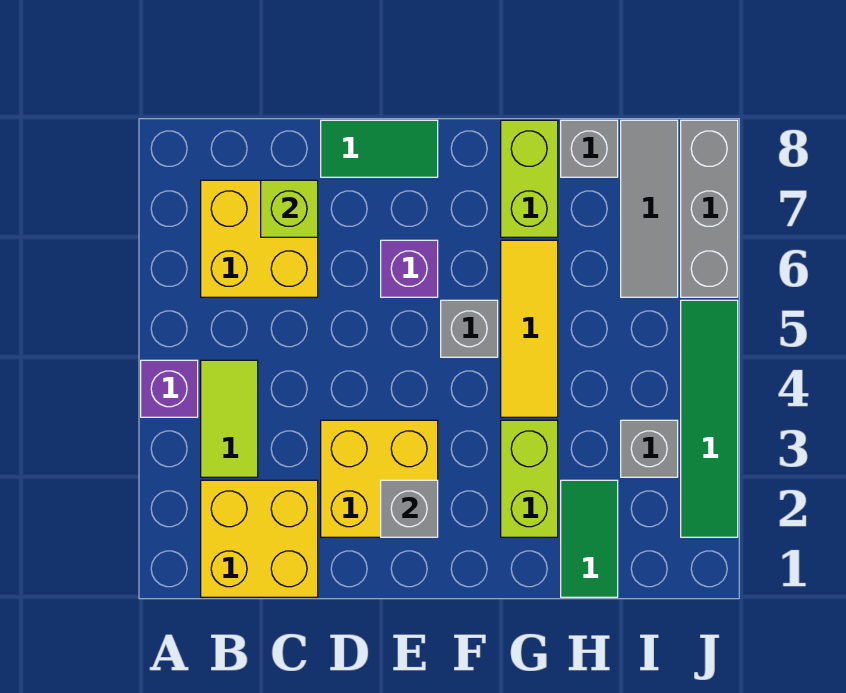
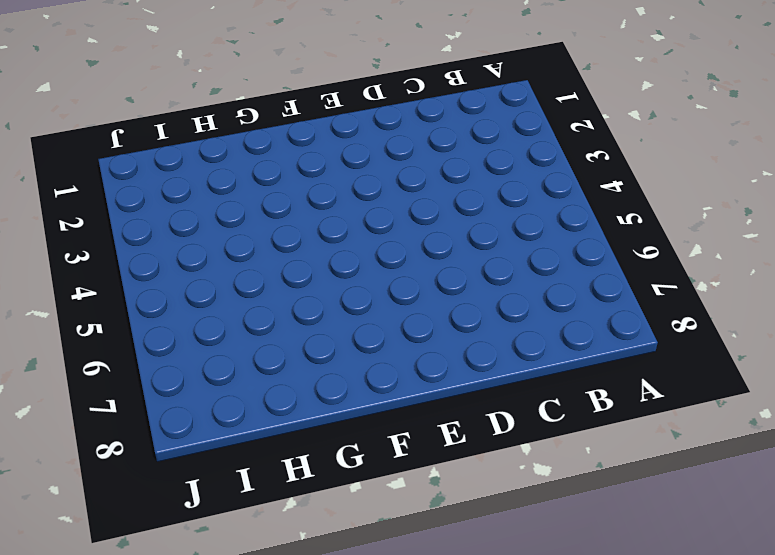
none -> purple brick A4 level 1
none -> yellow brick B1:C2 level 1
none -> lime tile B3:B4 level 1

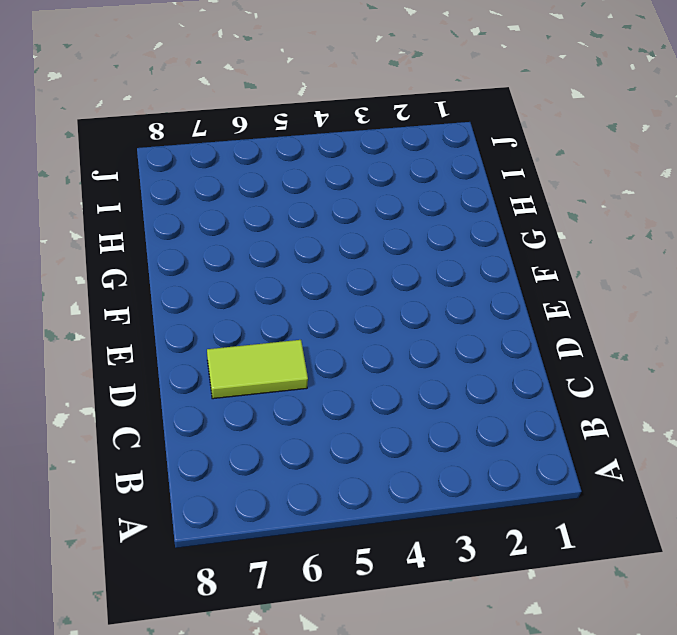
lime tile D6:D7 level 1 -> lime tile B3:B4 level 1
none -> purple brick A4 level 1
none -> yellow brick B1:C2 level 1
none -> yellow brick B6:C7 level 1

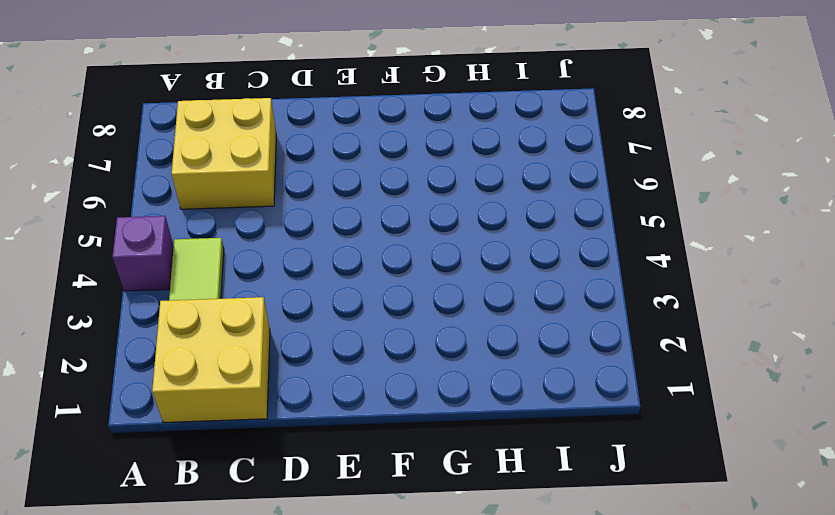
none -> yellow brick D2:E3 level 1
none -> green tile D8:E8 level 1
none -> purple brick E6 level 1

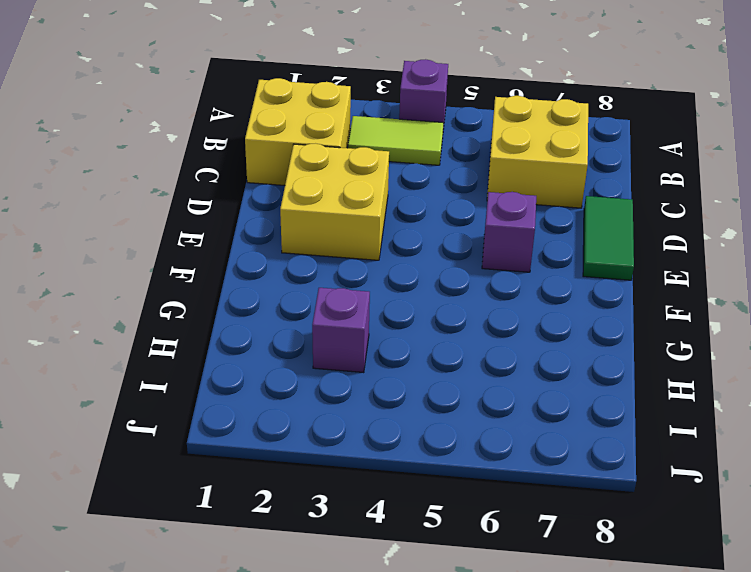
purple brick H3 level 1 -> none
none -> grey brick F5 level 1
none -> lime brick G2:G3 level 1
none -> yellow tile G4:G6 level 1

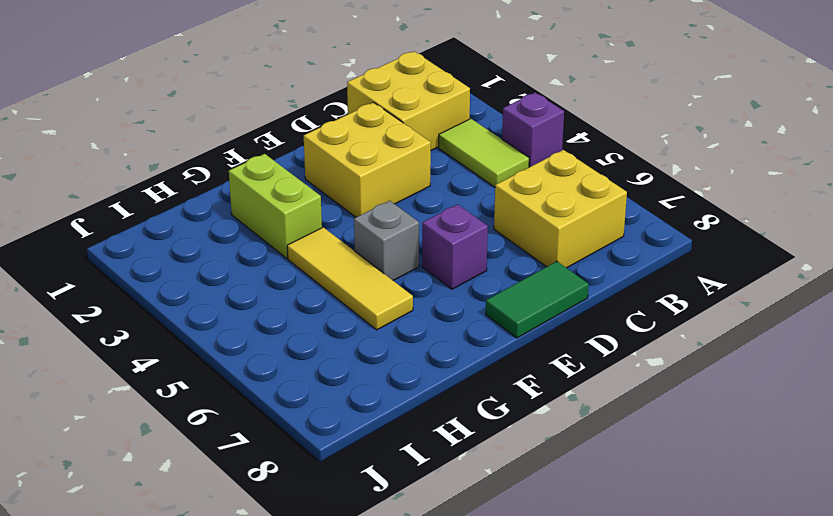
none -> lime brick G7:G8 level 1
none -> green tile H1:H2 level 1
none -> grey brick H8 level 1

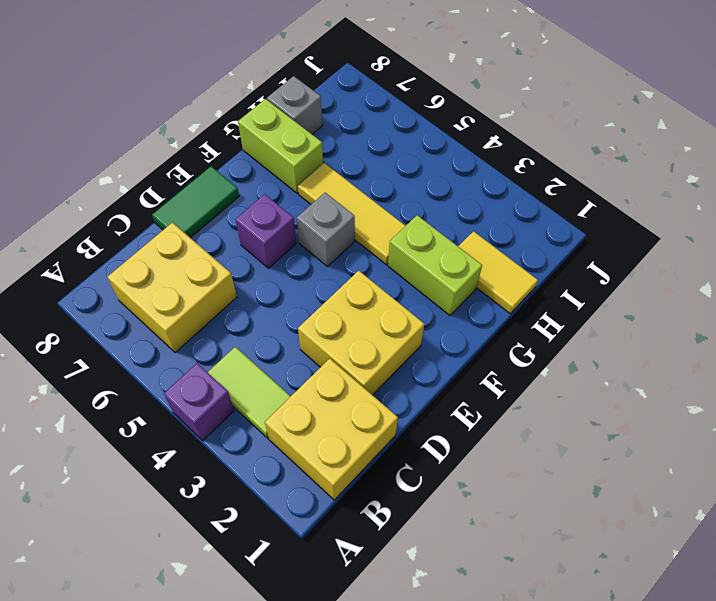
yellow tile H1:H2 level 1 -> green tile H1:H2 level 1
none -> grey brick I3 level 1
none -> grey tile I6:I8 level 1
none -> green tile J2:J5 level 1

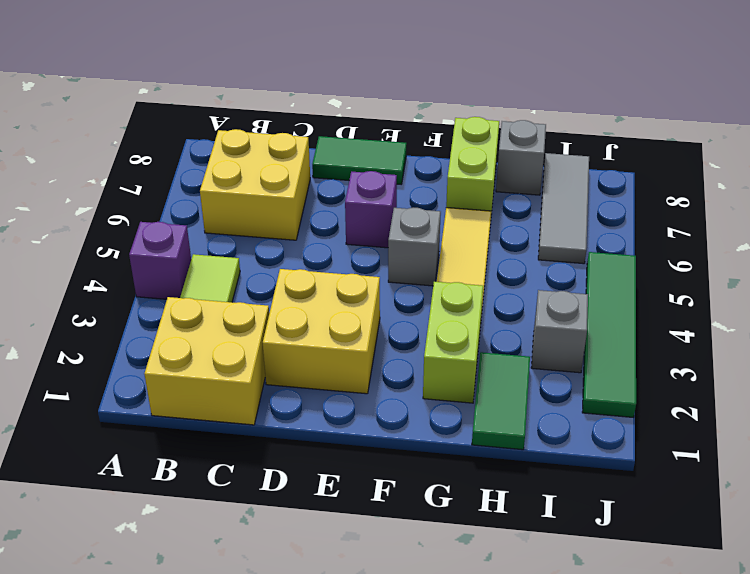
none -> grey brick J6:J8 level 1
none -> lime brick C7 level 2
none -> grey brick E2 level 2

